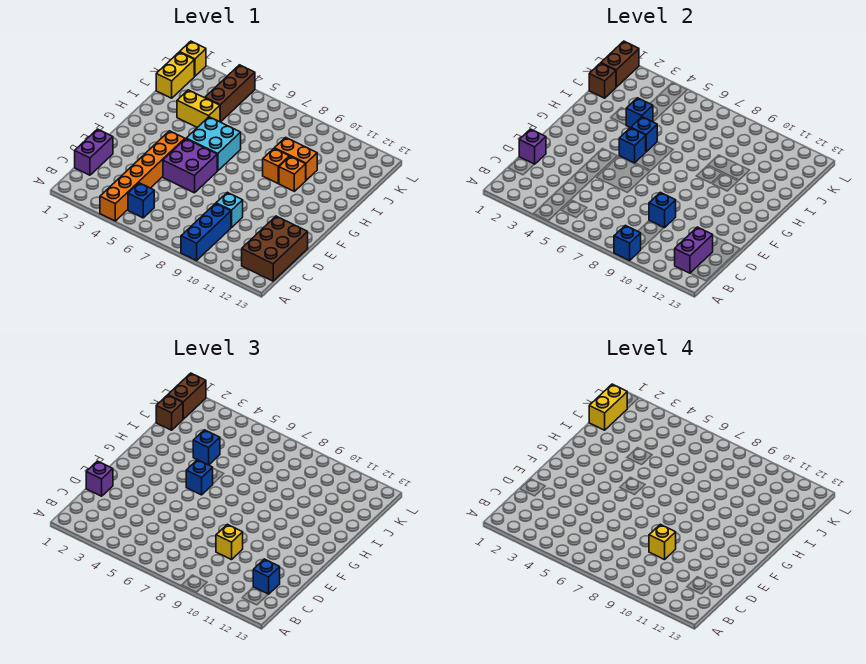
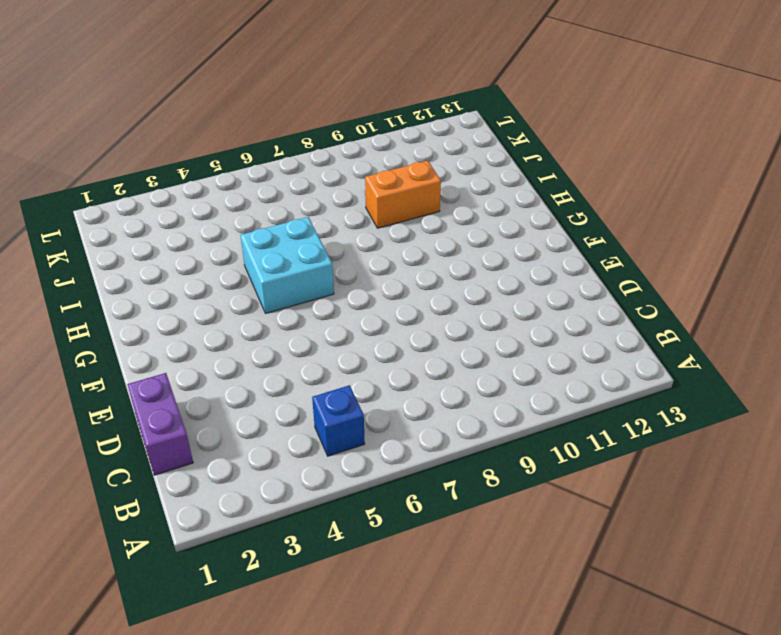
none -> orange brick A4:F4 level 1
none -> blue brick A9:C9 level 1
none -> brown brick B12:D13 level 1
none -> cyan brick D9 level 1

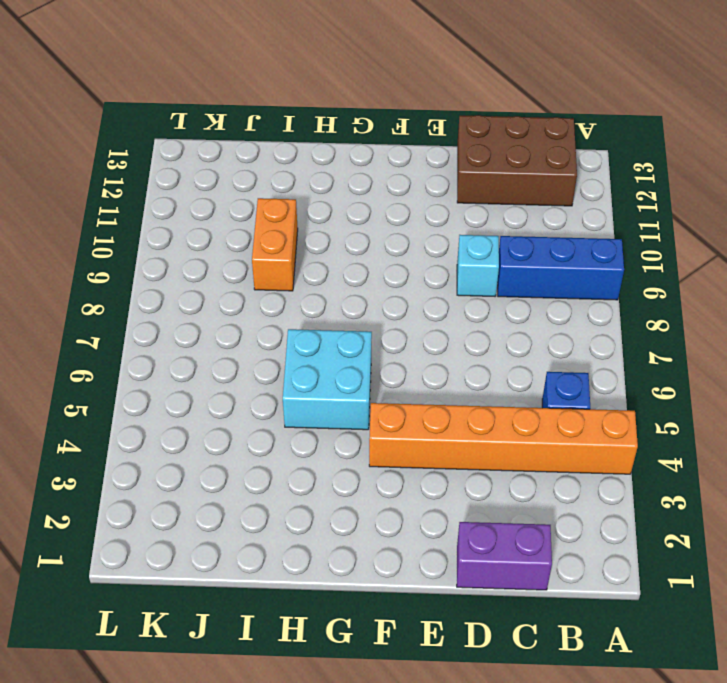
none -> purple brick E5:F6 level 1
none -> orange brick H9 level 1
none -> orange brick H10 level 1
none -> yellow brick I3:I4 level 1

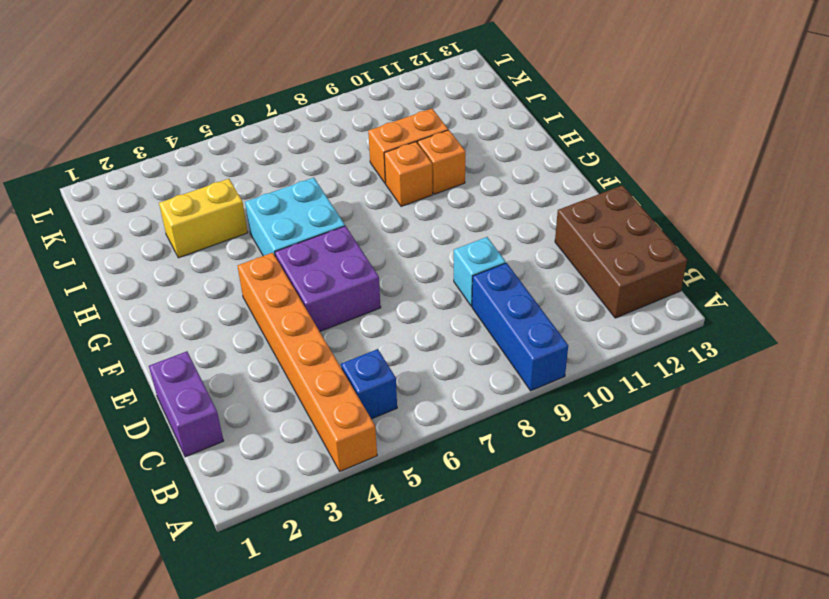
none -> yellow brick J1:K1 level 1
none -> brown brick J4:L4 level 1
none -> yellow brick L1 level 1
none -> blue brick A9 level 2

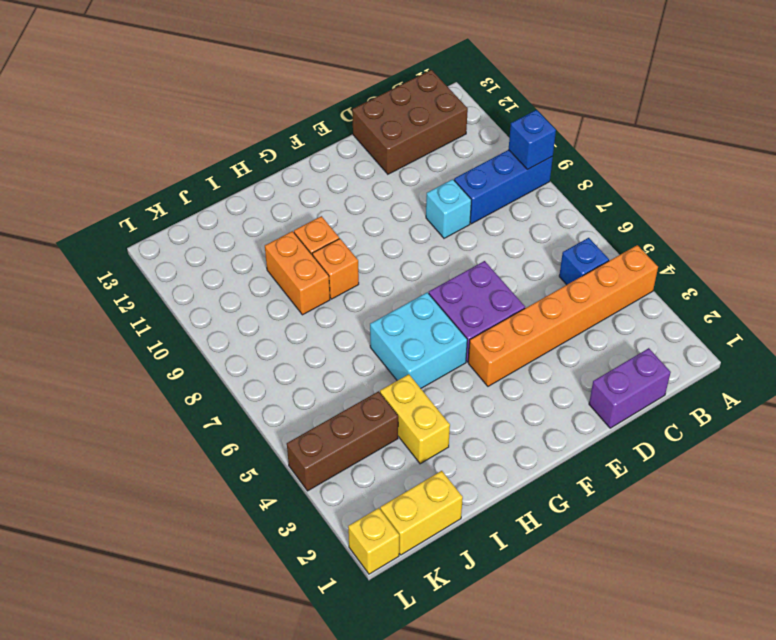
none -> purple brick B12:C12 level 2
none -> purple brick D1 level 2
none -> blue brick D9 level 2
none -> blue brick G5 level 2

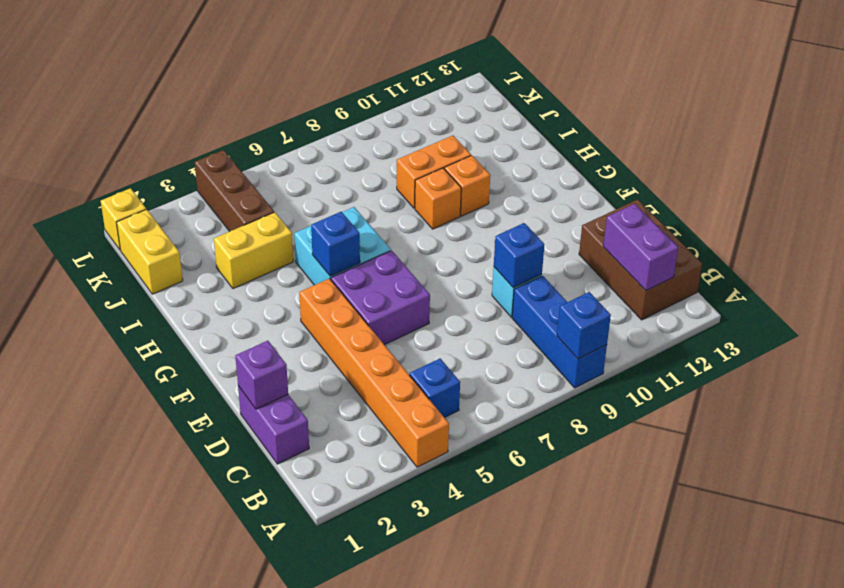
none -> blue brick H5 level 2
none -> blue brick I4 level 2
none -> brown brick J1 level 2
none -> brown brick K1:L1 level 2

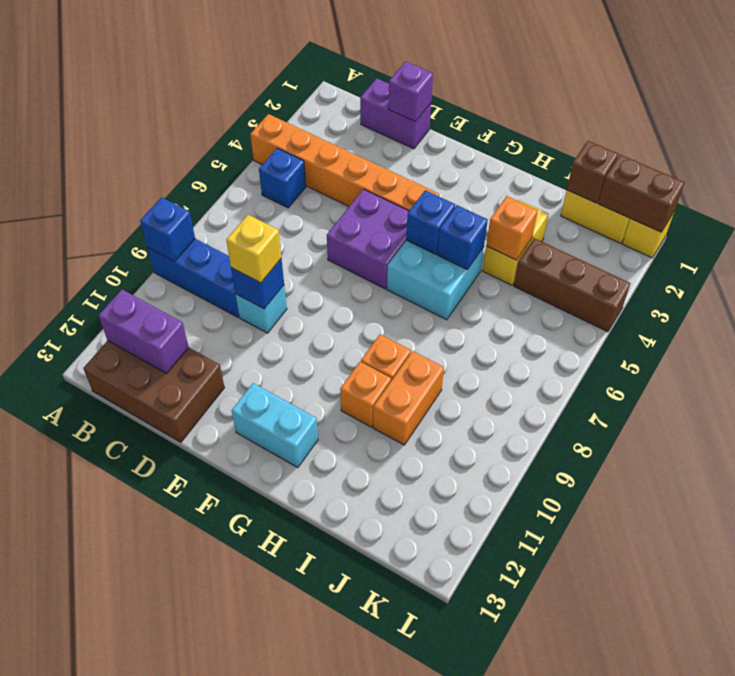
cyan brick F12:G12 level 1 -> none
orange brick I4 level 2 -> blue brick I4 level 2
none -> blue brick C12 level 3
none -> purple brick D1 level 3
none -> blue brick G5 level 3
none -> blue brick I4 level 3

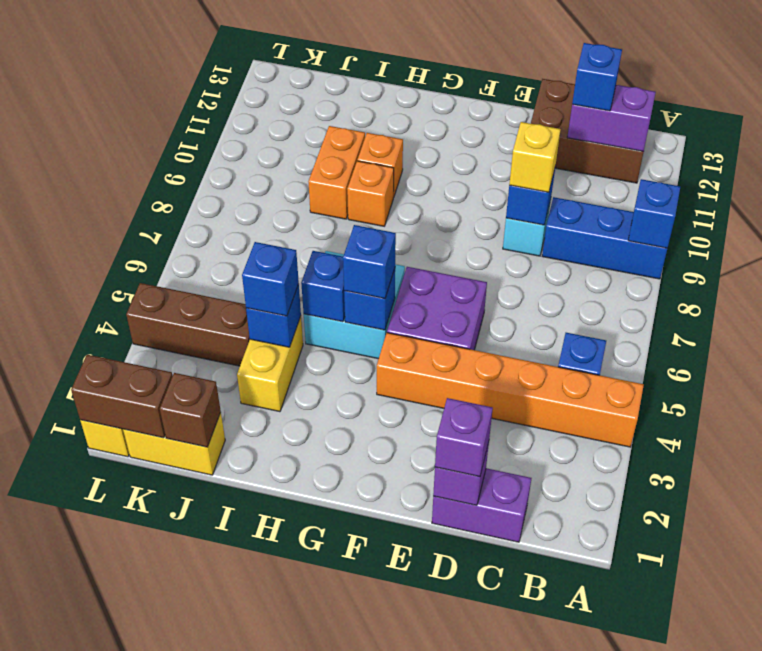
none -> brown brick J1 level 3
none -> brown brick K1:L1 level 3
none -> yellow brick D9 level 4
none -> yellow brick J1:K1 level 4

